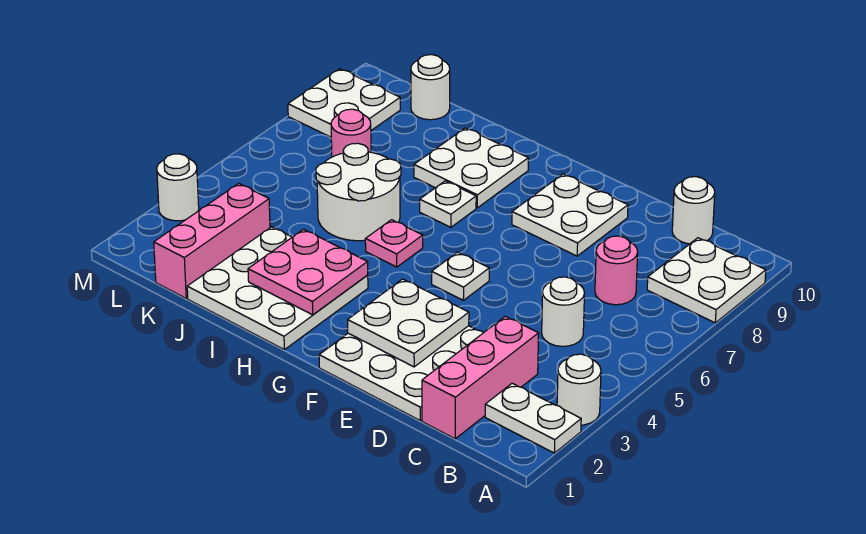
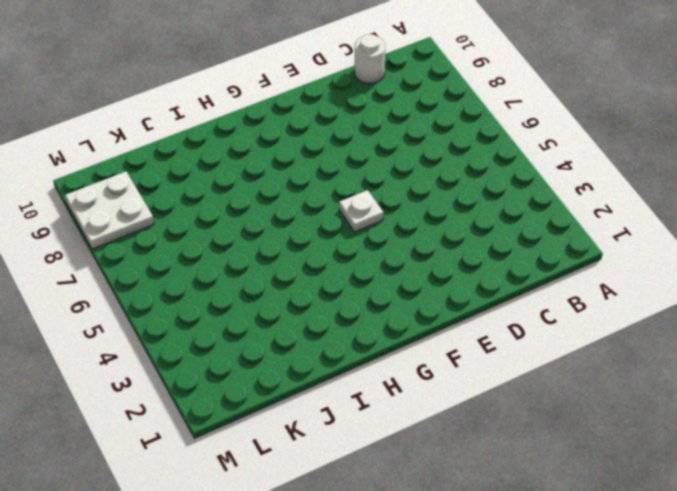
none -> white plate A2:B2 level 1
none -> white round brick A3 level 1
none -> white plate A8:B9 level 1

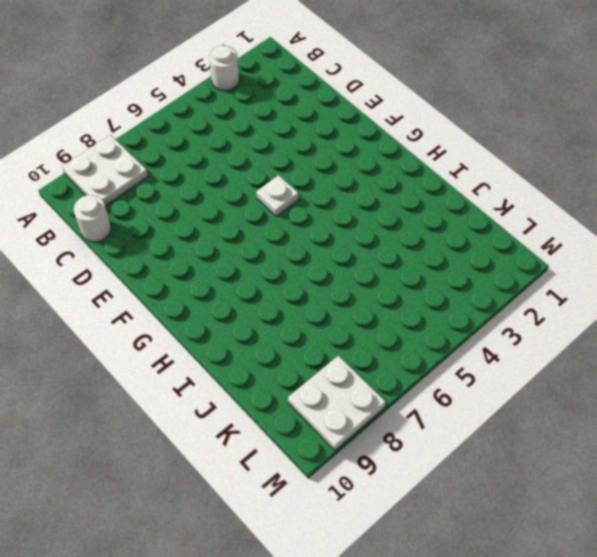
none -> white plate A2:B2 level 1
none -> pink brick C1:C3 level 1
none -> white round brick C5 level 1

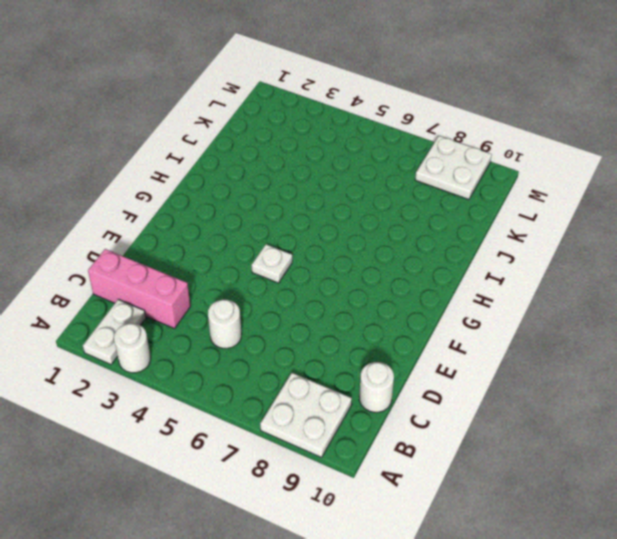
none -> pink round brick C7 level 1
none -> white plate D1:F3 level 1
none -> white plate E8:F9 level 1

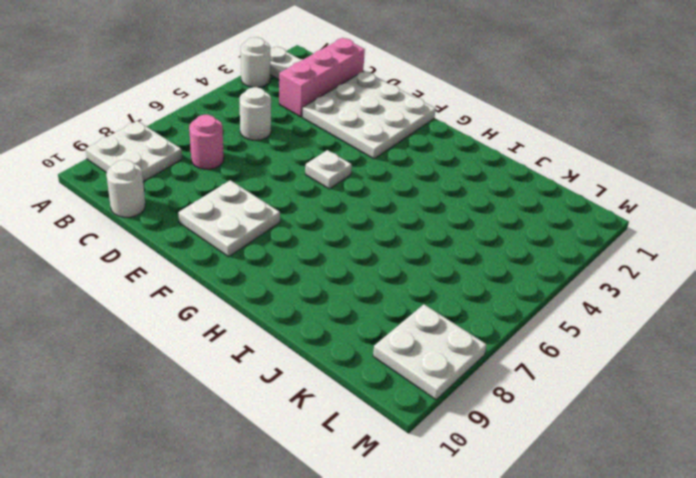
none -> white plate H1:J3 level 1
none -> pink plate H5 level 1
none -> white plate H7 level 1

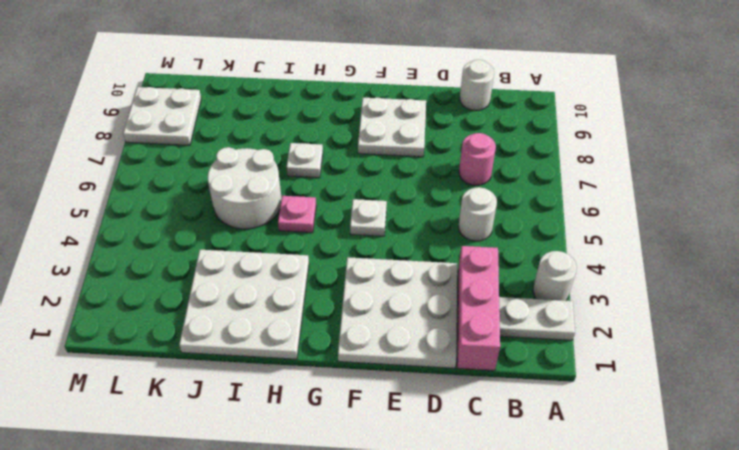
none -> white plate A8:B9 level 1
none -> white plate H8:I9 level 1
none -> pink brick K1:K3 level 1

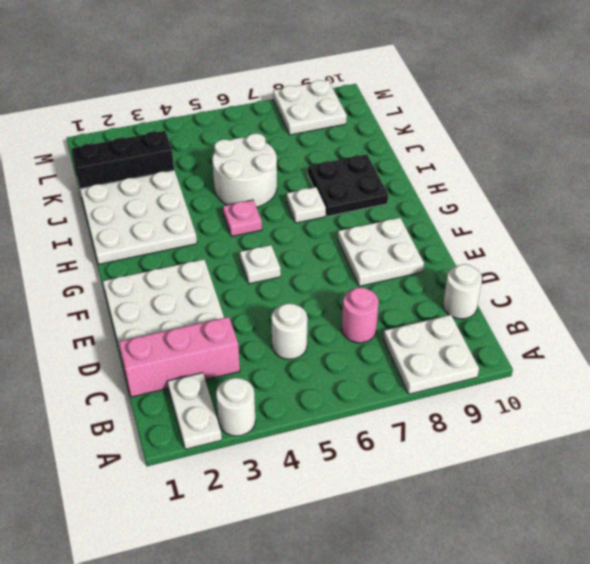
black plate H8:I9 level 1 -> white plate H8:I9 level 1
black brick K1:K3 level 1 -> pink brick K1:K3 level 1
none -> pink round brick K7 level 1
none -> white round brick K10 level 1
none -> white round brick M3 level 1

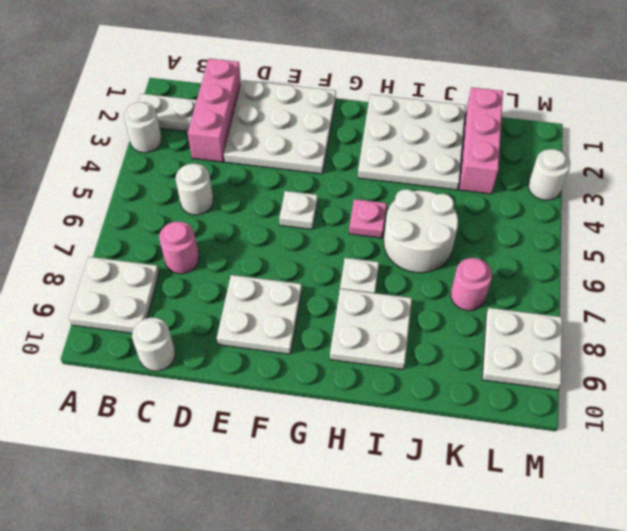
none -> white round brick K10 level 1
none -> white plate E2:F3 level 2
none -> pink plate H2:I3 level 2

